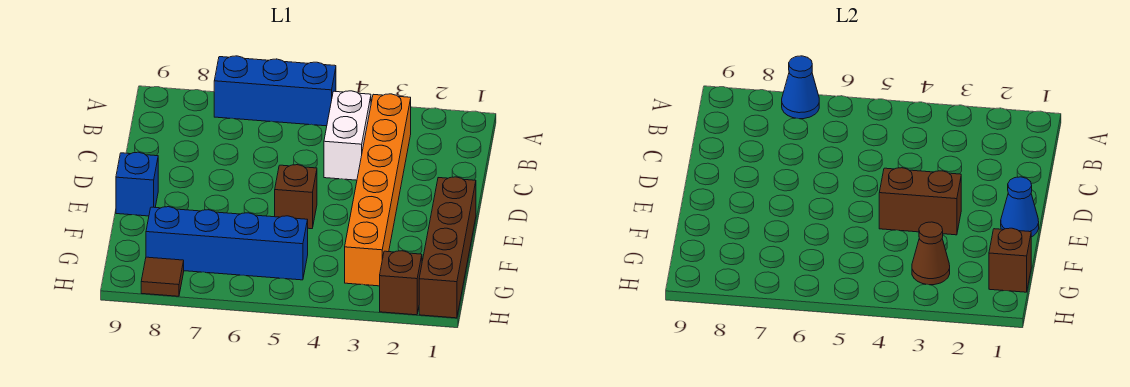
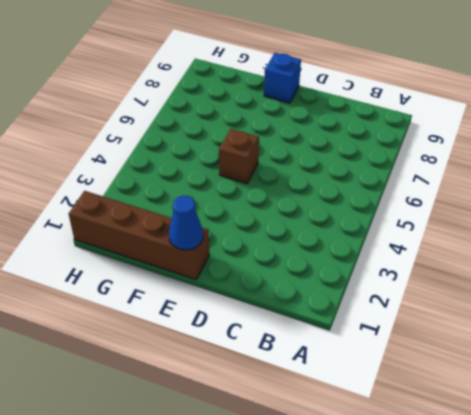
none -> blue brick A5:A7 level 1
none -> orange brick B3:G3 level 1
none -> white brick B4:C4 level 1

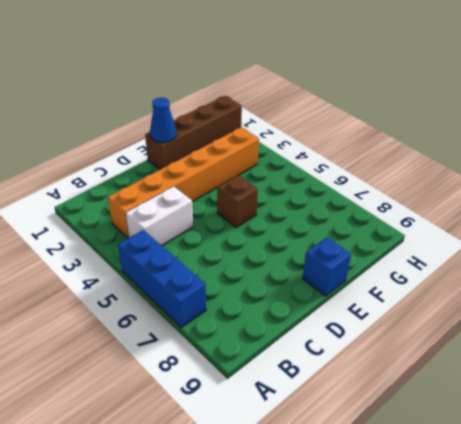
none -> blue brick G5:G8 level 1
none -> brown brick H2 level 1
none -> brown tile H8 level 1

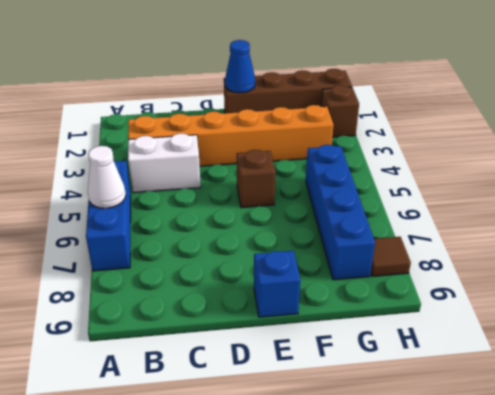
white cone A6 level 2 -> none
none -> blue cone A7 level 2
none -> brown brick E3:E4 level 2
none -> brown brick G1 level 2

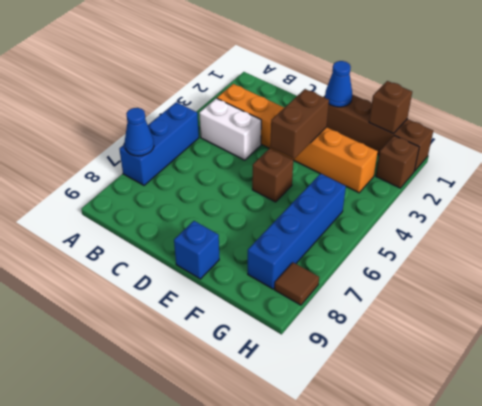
none -> brown cone G3 level 2

